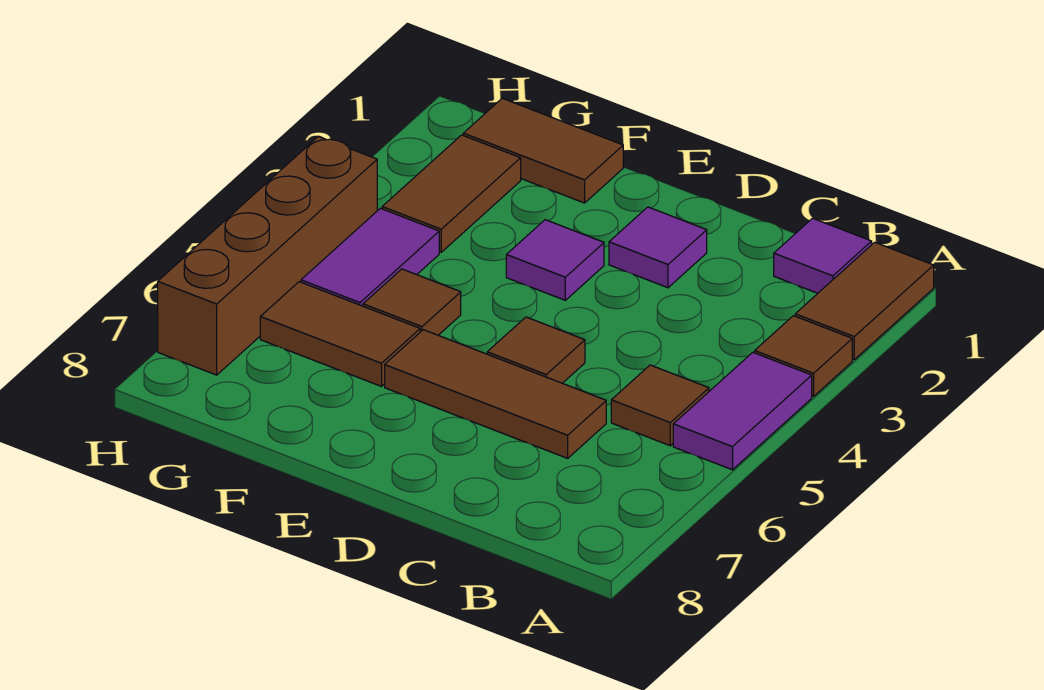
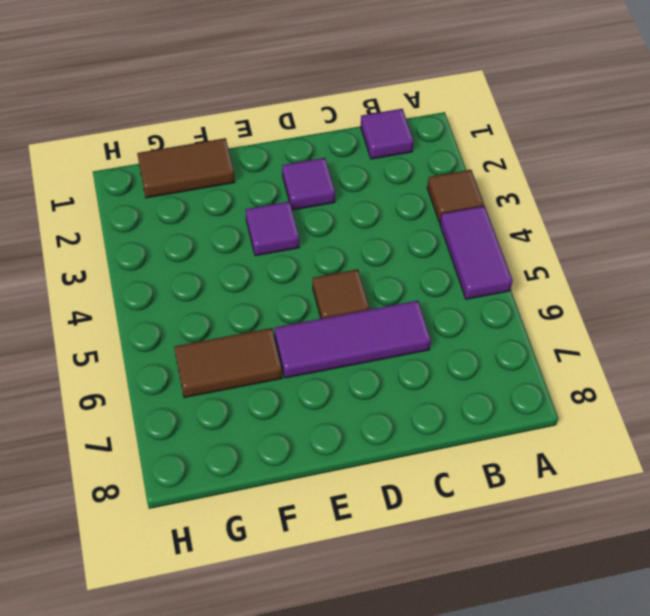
purple tile C6:E6 level 1 -> brown tile C6:E6 level 1
none -> brown tile A1:A2 level 1
none -> brown tile B5 level 1
none -> brown tile F5 level 1

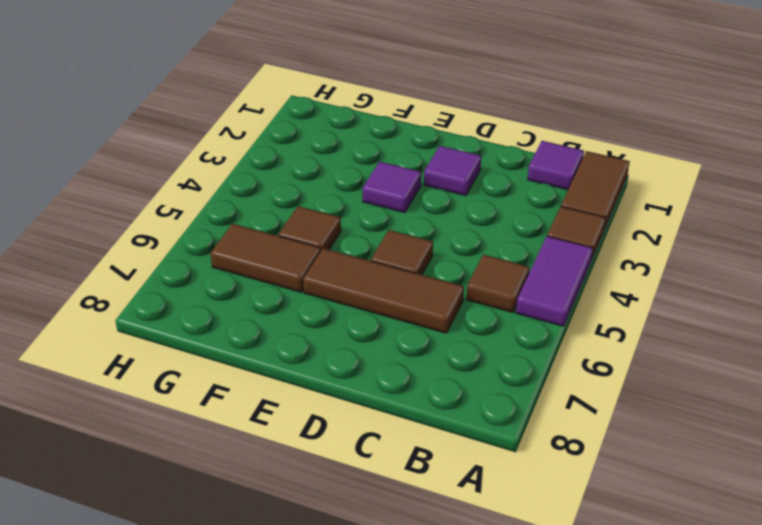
none -> brown tile F1:G1 level 1
none -> brown tile G2:G3 level 1
none -> purple tile G4:G5 level 1

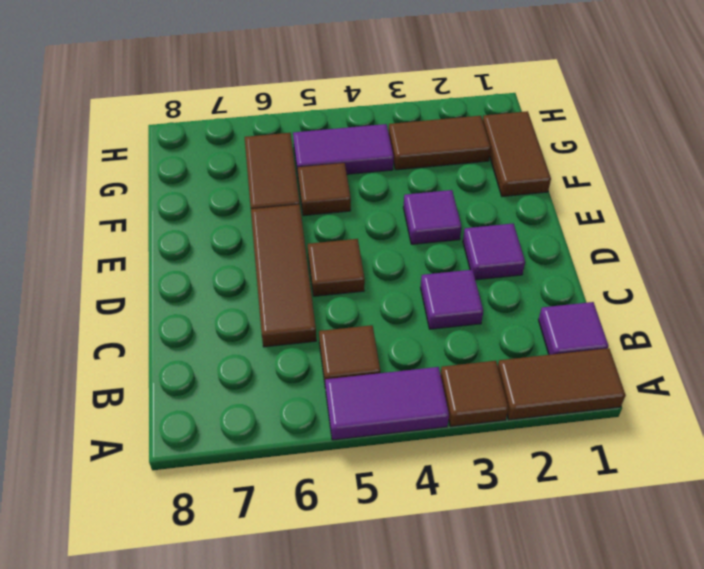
purple tile C3 level 1 -> none
none -> brown brick H4:H7 level 1

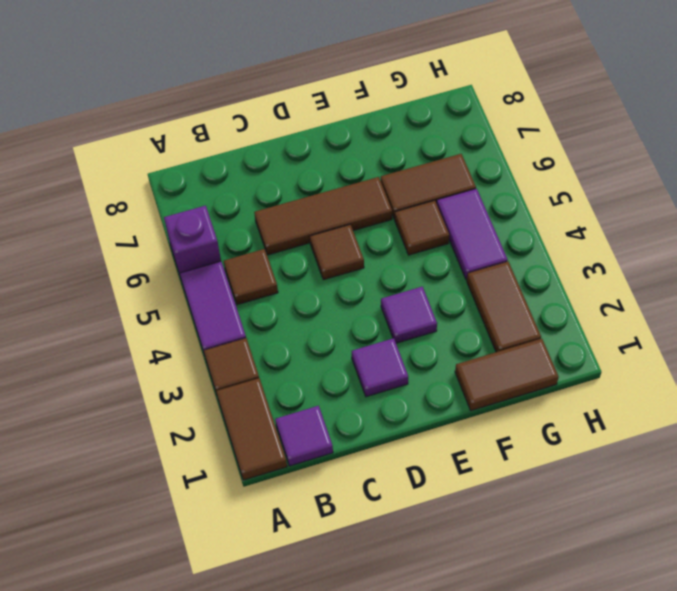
purple brick A6 level 1 -> none
none -> brown brick H4:H7 level 1

